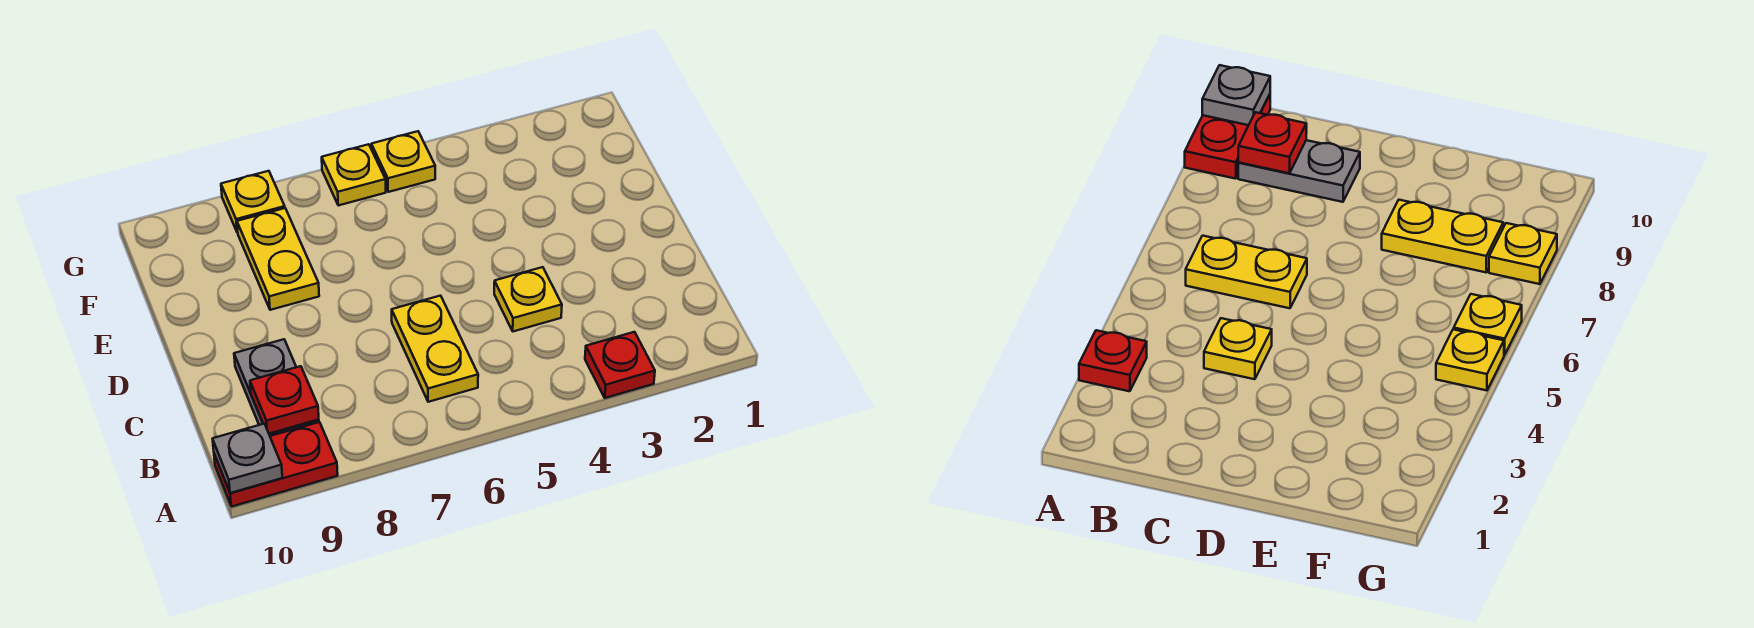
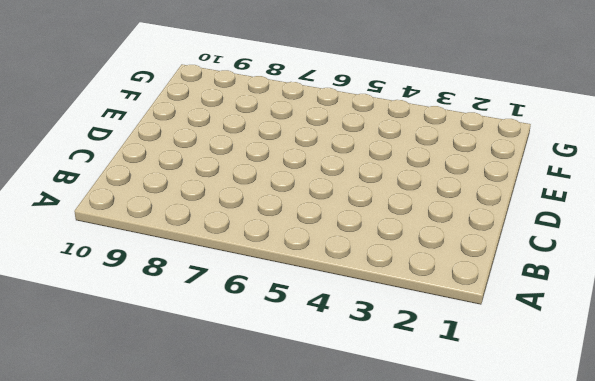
none -> red plate A3 level 1
none -> red plate A9:A10 level 1

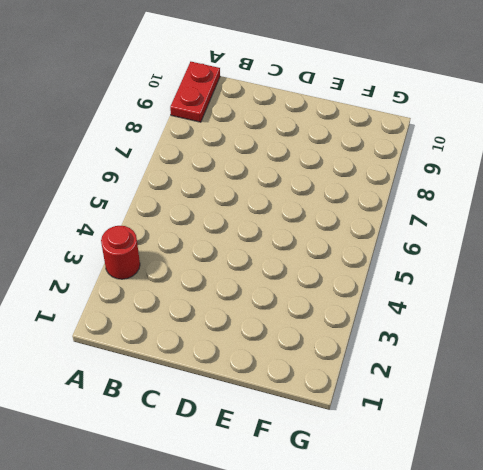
red round brick A3 level 1 -> red plate A3 level 1
none -> yellow plate B6:C6 level 1
none -> grey plate B9:C9 level 1

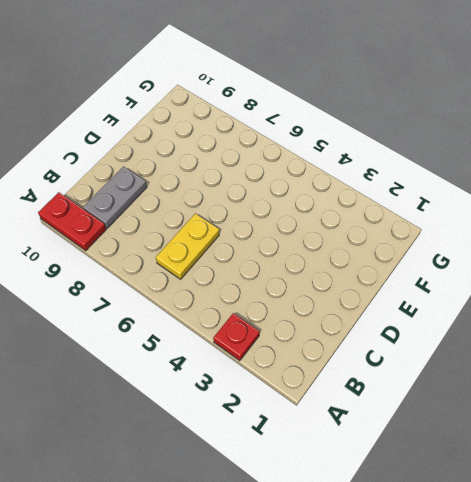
none -> yellow plate C4 level 1
none -> yellow plate E8:F8 level 1

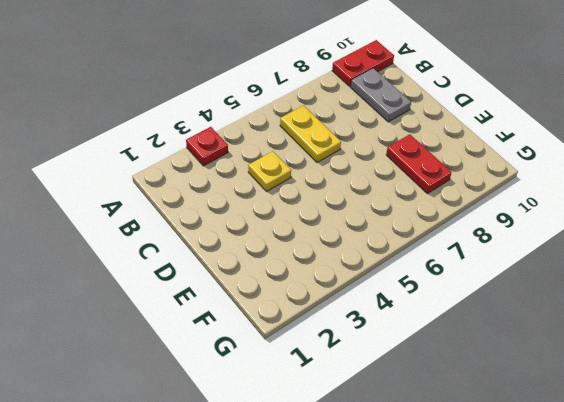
red plate E8:F8 level 1 -> yellow plate E8:F8 level 1
none -> yellow plate G5 level 1
none -> yellow plate G6 level 1

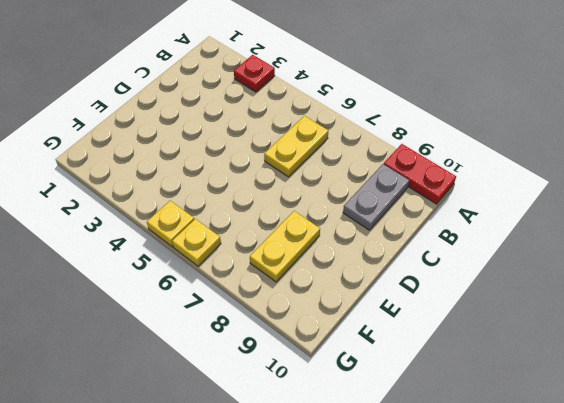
none -> yellow plate C4 level 1
none -> yellow plate G8 level 1

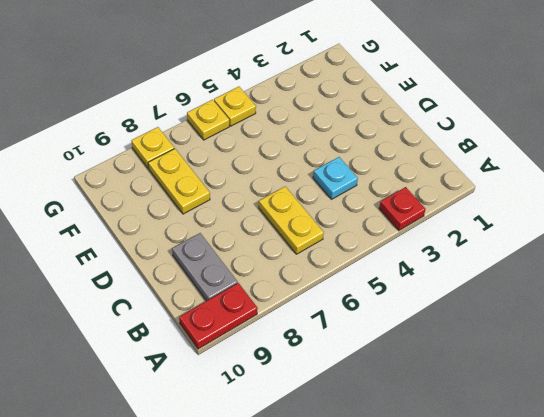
cyan plate C4 level 1 -> yellow plate C4 level 1
none -> grey plate A10 level 2
none -> red plate B9 level 2

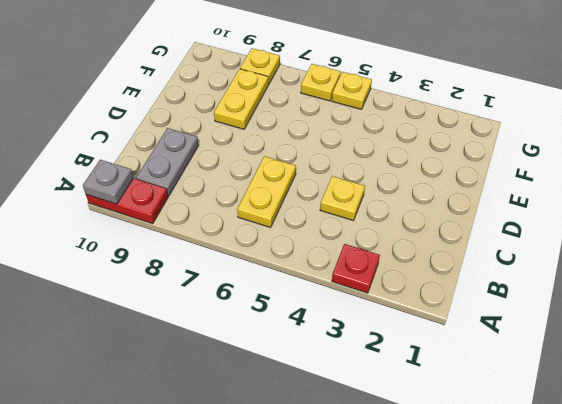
none -> red plate B9 level 2

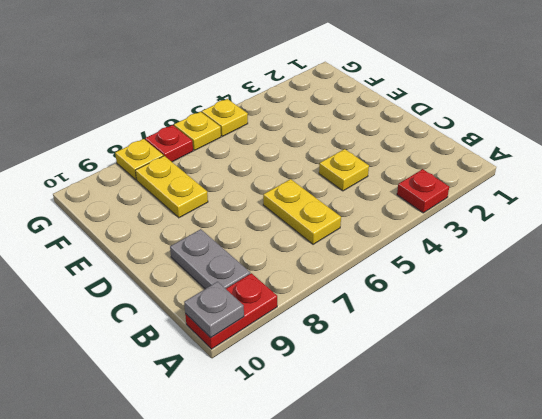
red plate G7 level 1 -> red plate B9 level 2

